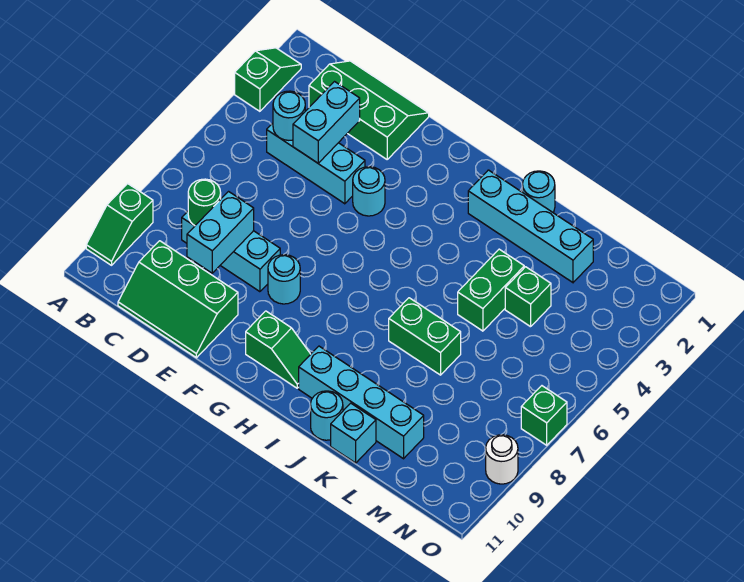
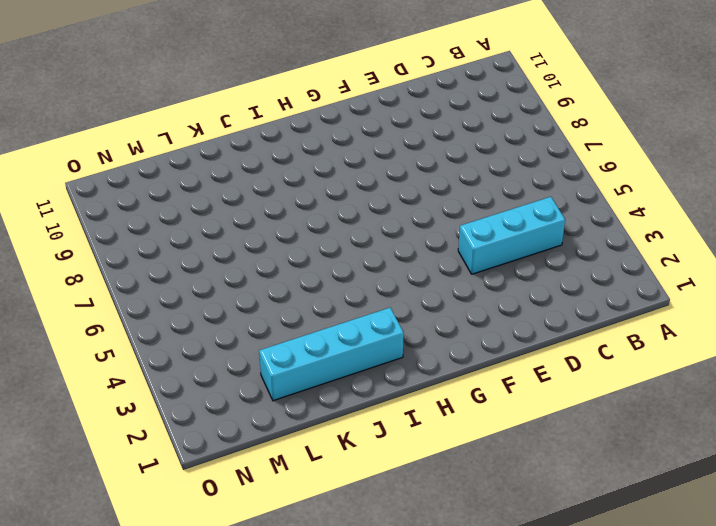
none -> green slope A2:A3 level 1 top 3
none -> green slope A9:A10 level 1 top 9
none -> green slope C1:E2 level 1 top 2

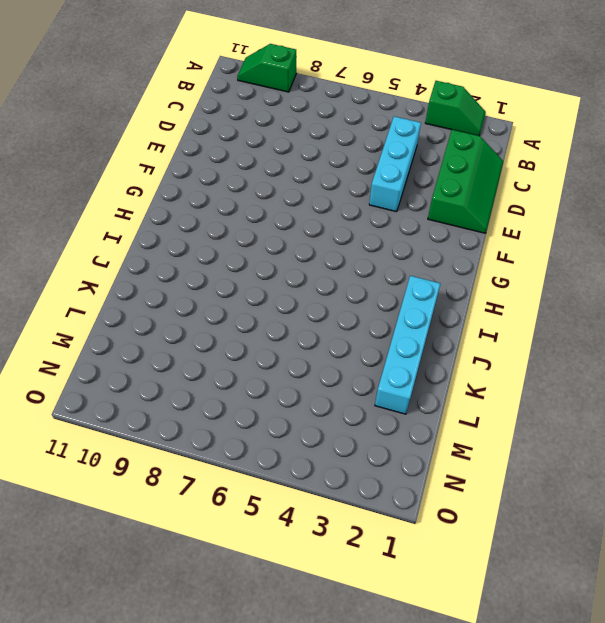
none -> cyan brick C8:E8 level 1
none -> green slope C10:E11 level 1 top 10
none -> cyan round brick F4 level 1

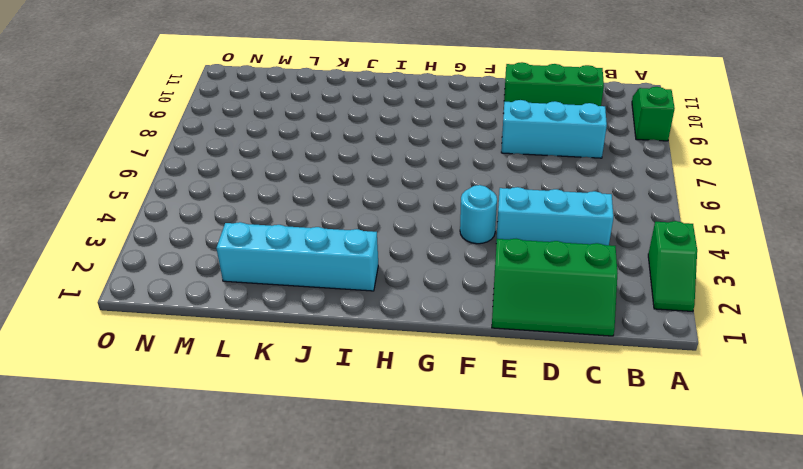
none -> cyan round brick F8 level 1
none -> green slope G10:H10 level 1 top G
none -> cyan brick I10:L10 level 1

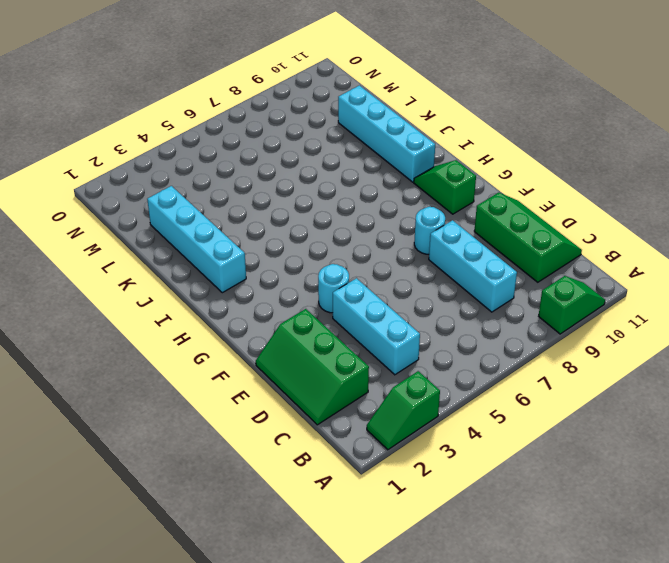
none -> cyan round brick J1 level 1
none -> green brick J7:K7 level 1
none -> cyan round brick J11 level 1

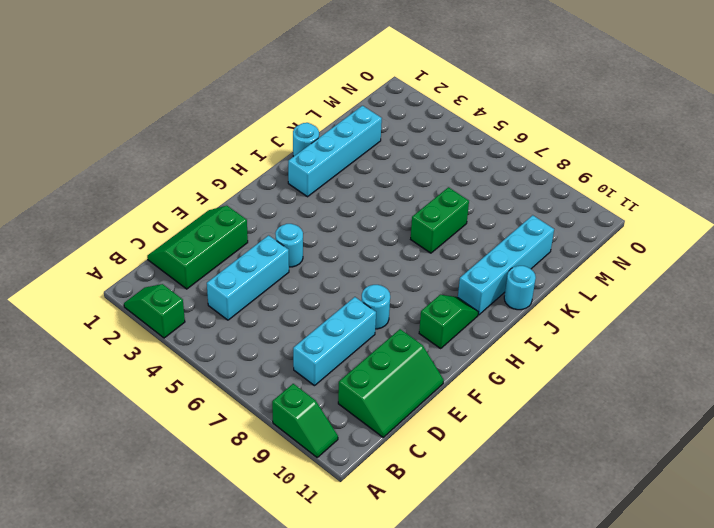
none -> green brick K4:K5 level 1
none -> cyan brick K11 level 1
none -> green brick L4 level 1

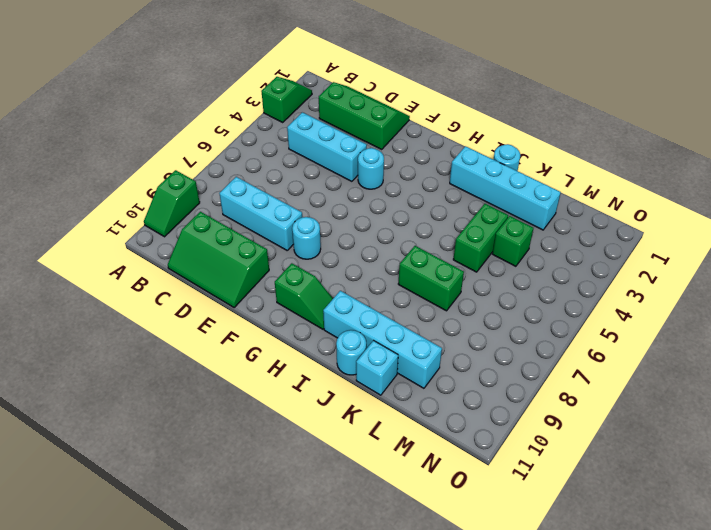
none -> green brick O7 level 1
none -> white round brick O9 level 1
none -> cyan round brick C4 level 2

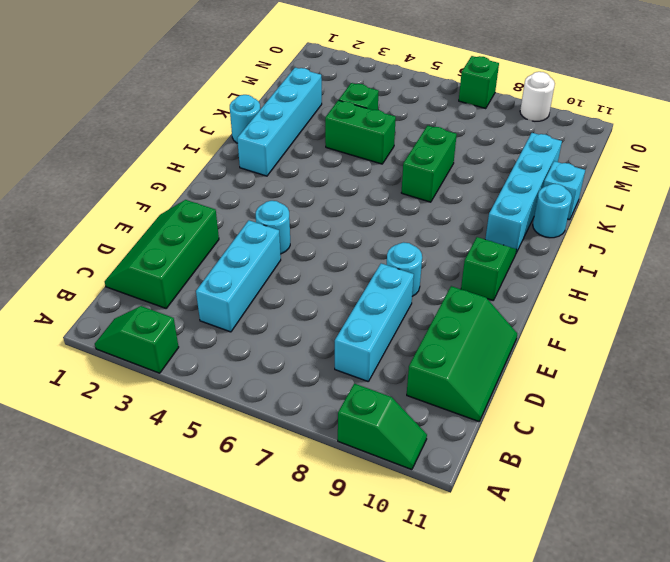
none -> cyan round brick C4 level 2
none -> green round brick C8 level 2
none -> cyan brick D3:D4 level 2

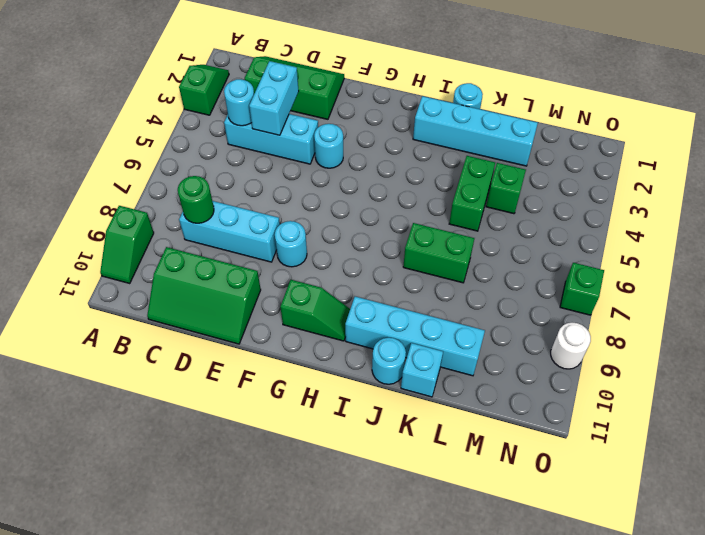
none -> cyan brick D8:D9 level 2

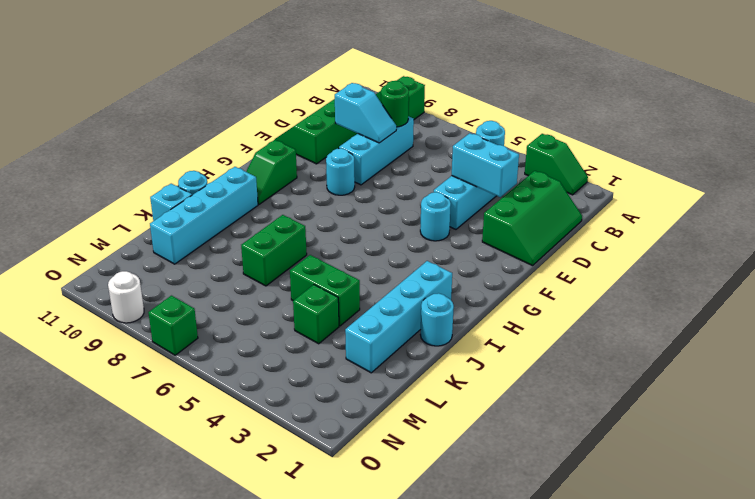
cyan slope D8:D9 level 2 top 9 -> cyan brick D8:D9 level 2

